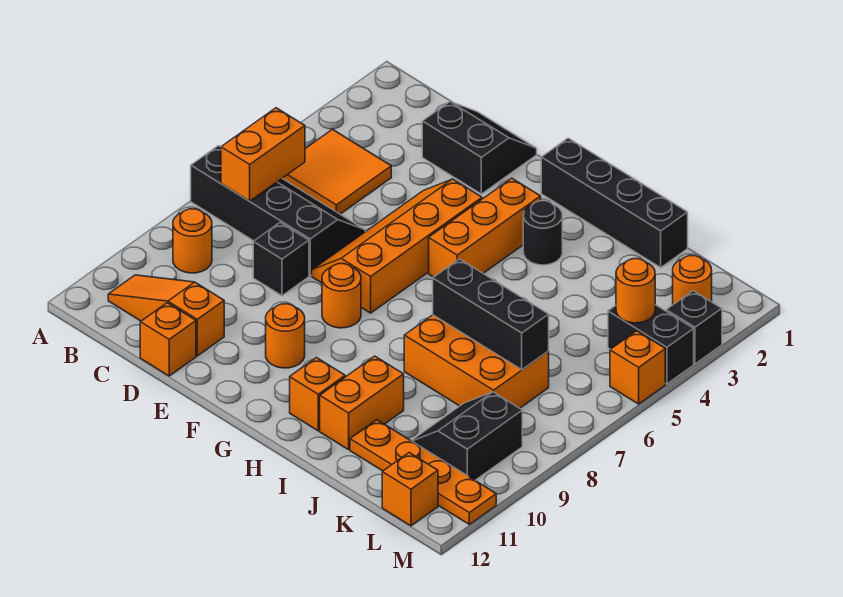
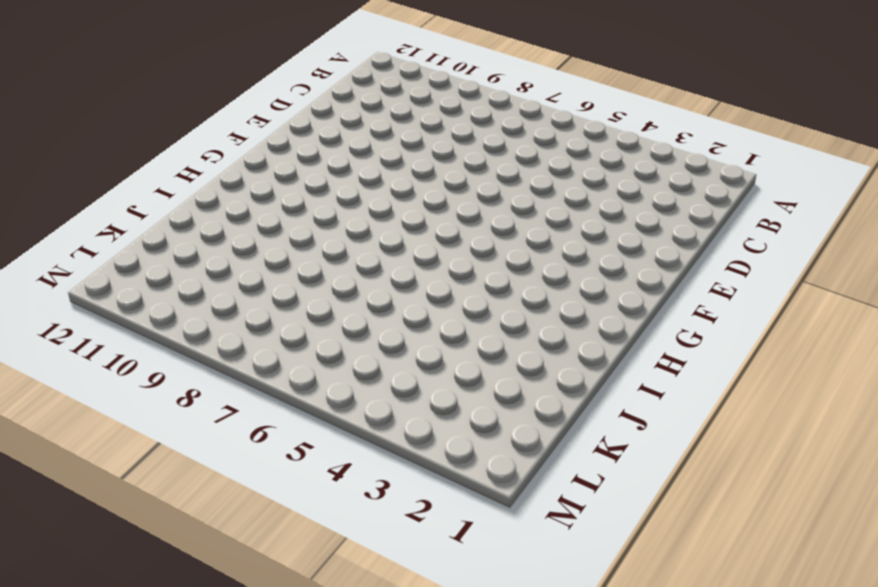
none -> black slope A6:D7 level 1 top 7
none -> orange tile B4:C5 level 1
none -> orange round brick B9 level 1

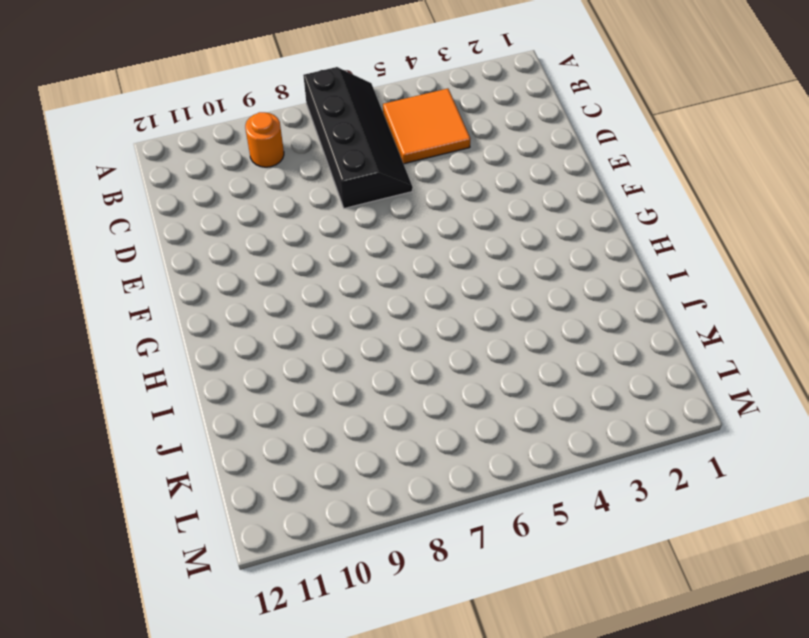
none -> orange slope B11:D11 level 1 top D
none -> black slope D1:E2 level 1 top 2
none -> black brick D8 level 1

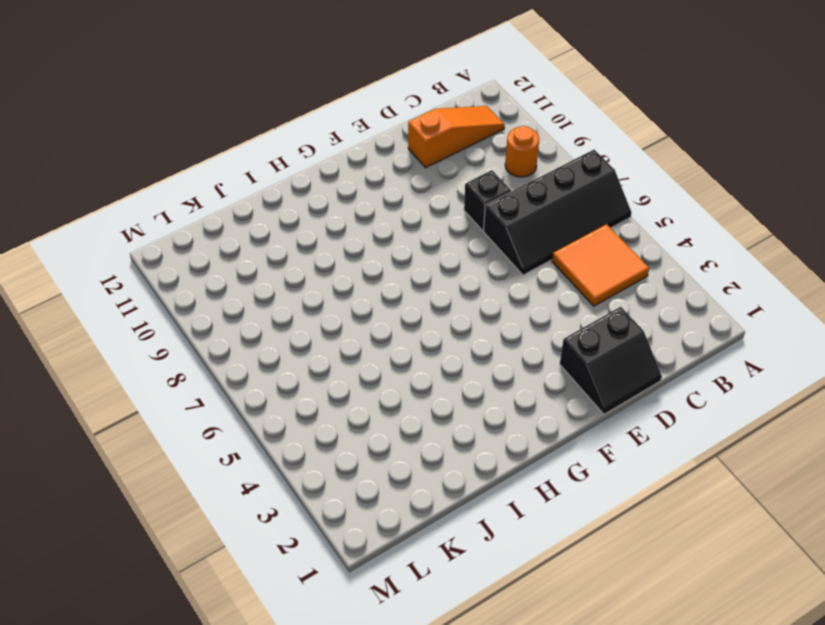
none -> orange brick D12 level 1
none -> orange slope E4:F7 level 1 top F
none -> orange round brick F8 level 1

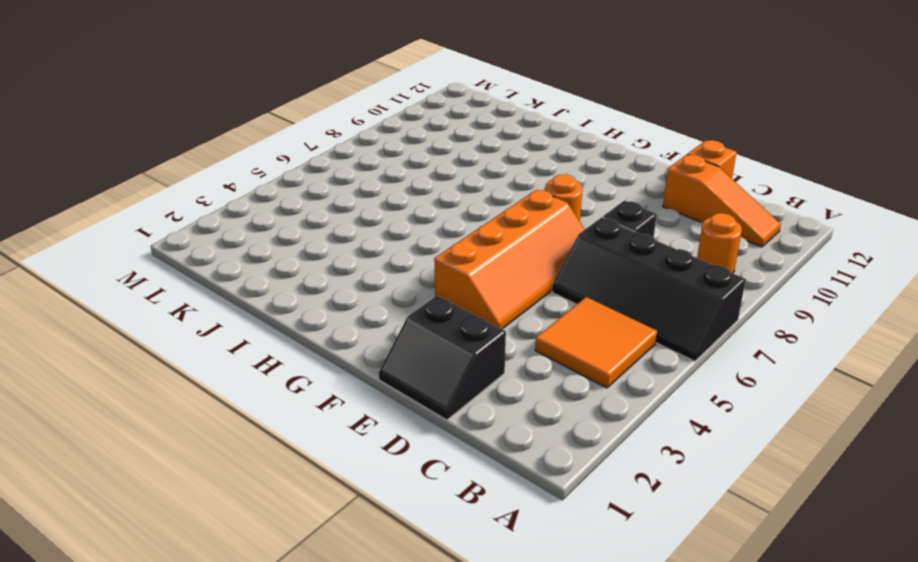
none -> orange round brick F10 level 1
none -> black brick G1:J1 level 1
none -> orange brick G3:G5 level 1

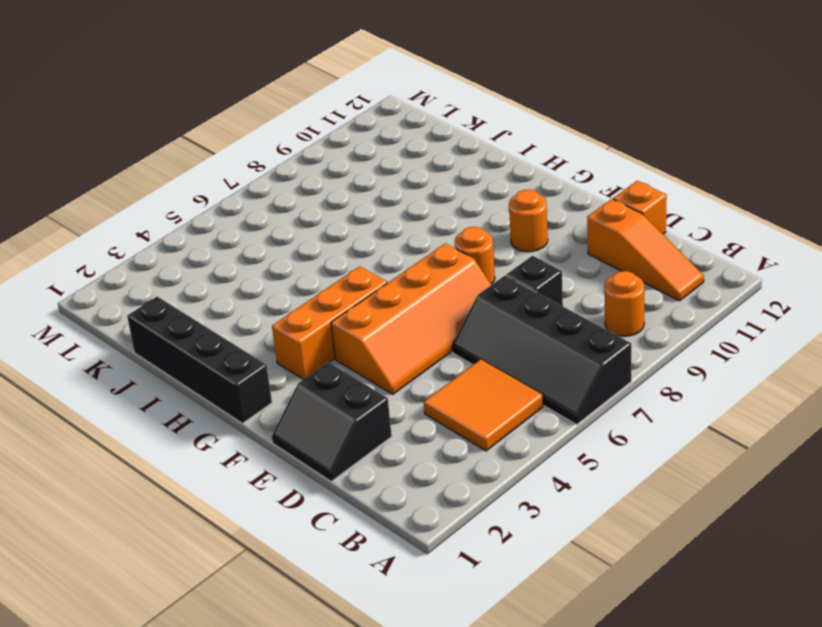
none -> black round brick H3 level 1
none -> orange brick H11 level 1
none -> orange brick I7:K8 level 1

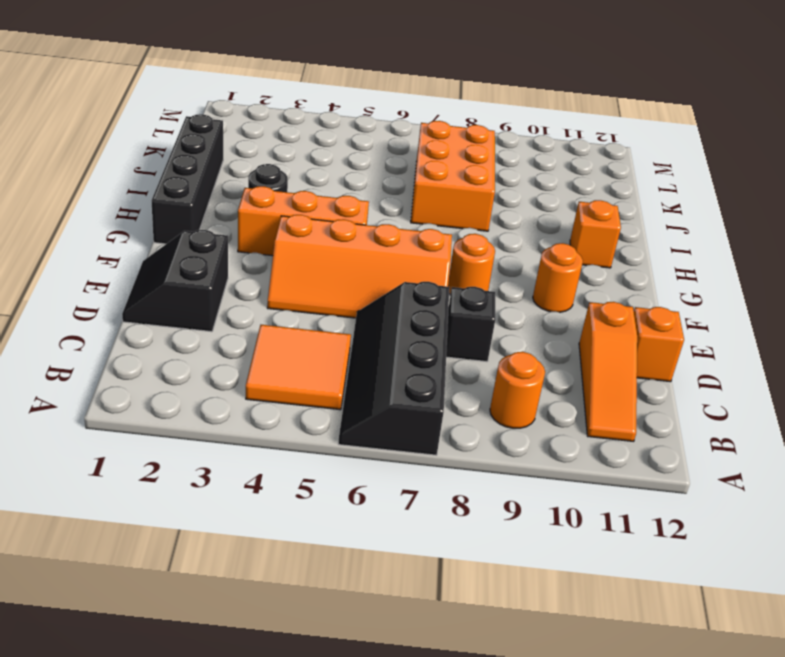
none -> orange brick I10:I11 level 1
none -> orange plate J11:M11 level 1
none -> black slope K9:L10 level 1 top L

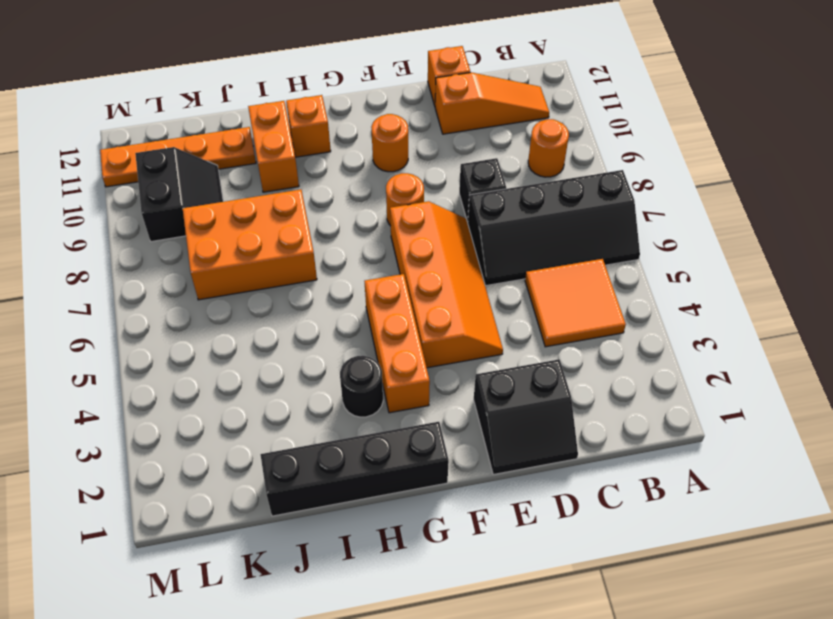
none -> orange round brick L2 level 1
none -> black brick L4:M4 level 1
none -> orange brick L12 level 1

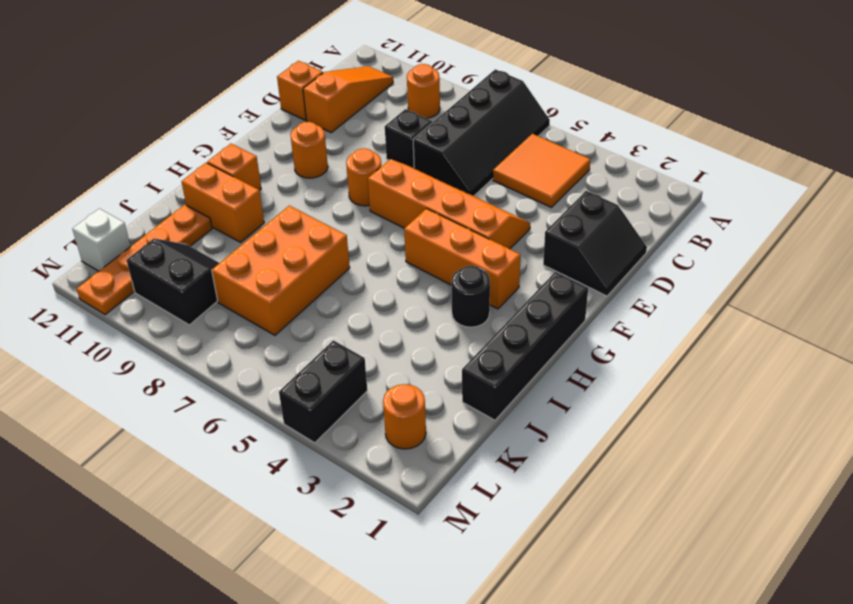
white brick L12 level 1 -> orange brick L12 level 1
none -> black brick M3 level 1
none -> orange brick M5 level 1
none -> orange brick B6:B7 level 2

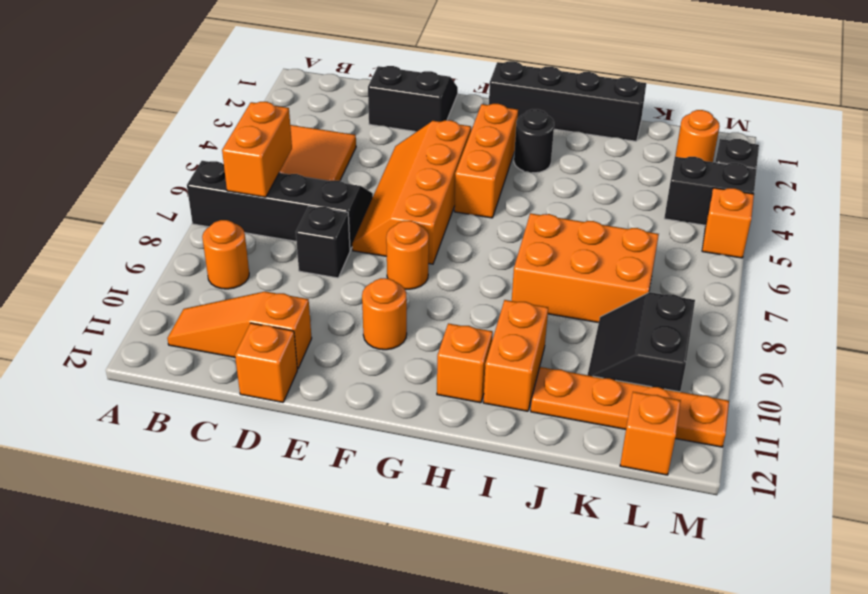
none -> black brick I7:K7 level 2
none -> orange round brick L4 level 2

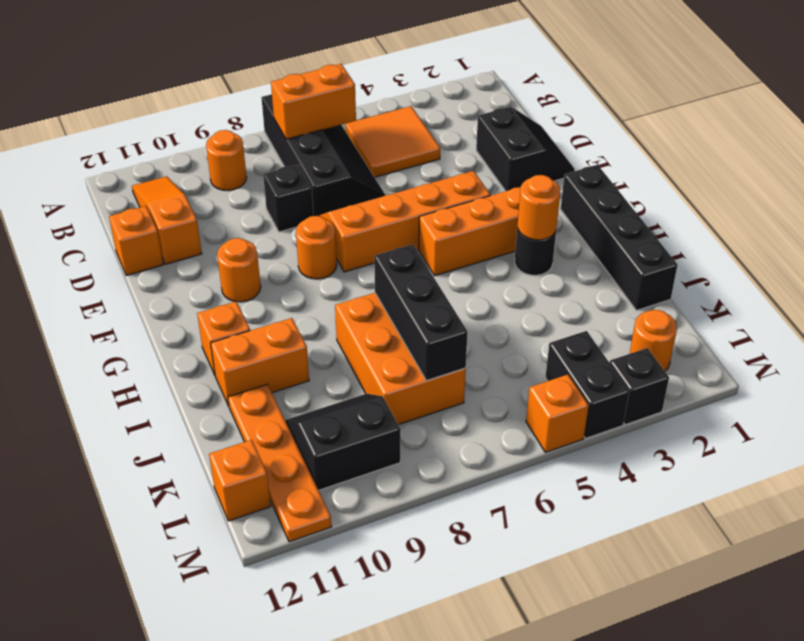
orange round brick H3 level 2 -> orange round brick L4 level 2

